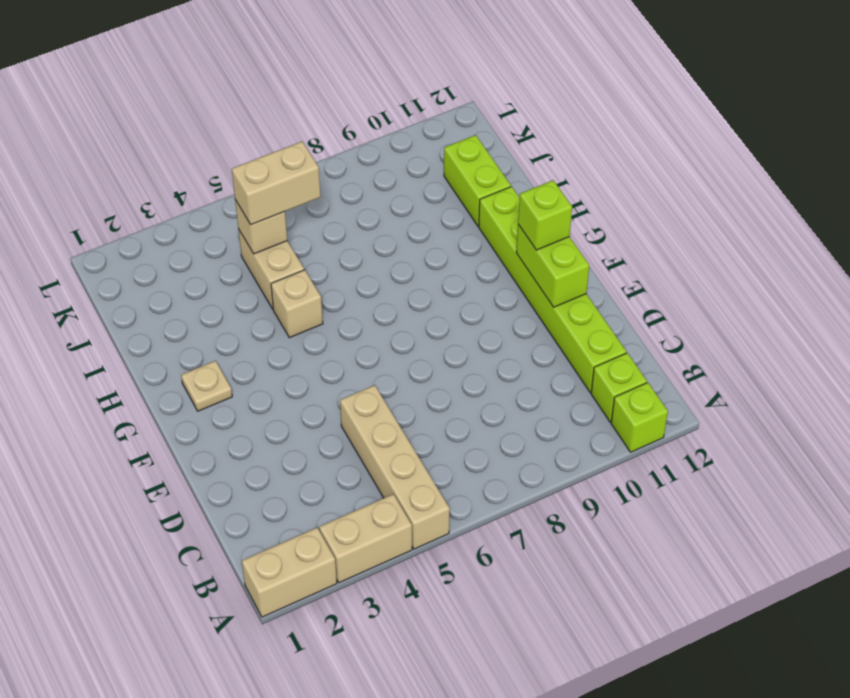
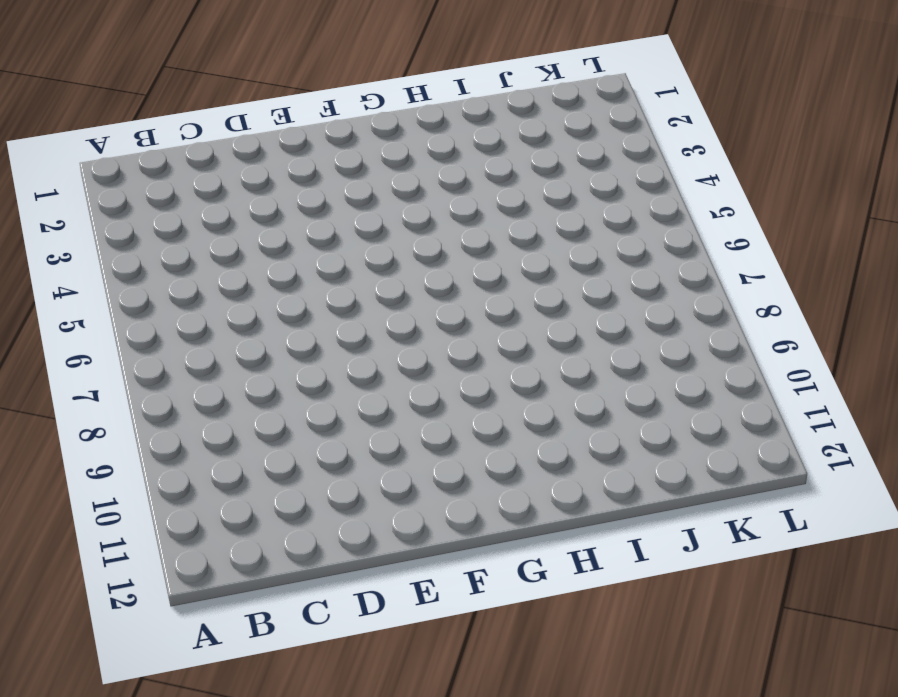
none -> tan brick A1:A2 level 1
none -> tan brick A3:A4 level 1
none -> tan brick A5:D5 level 1

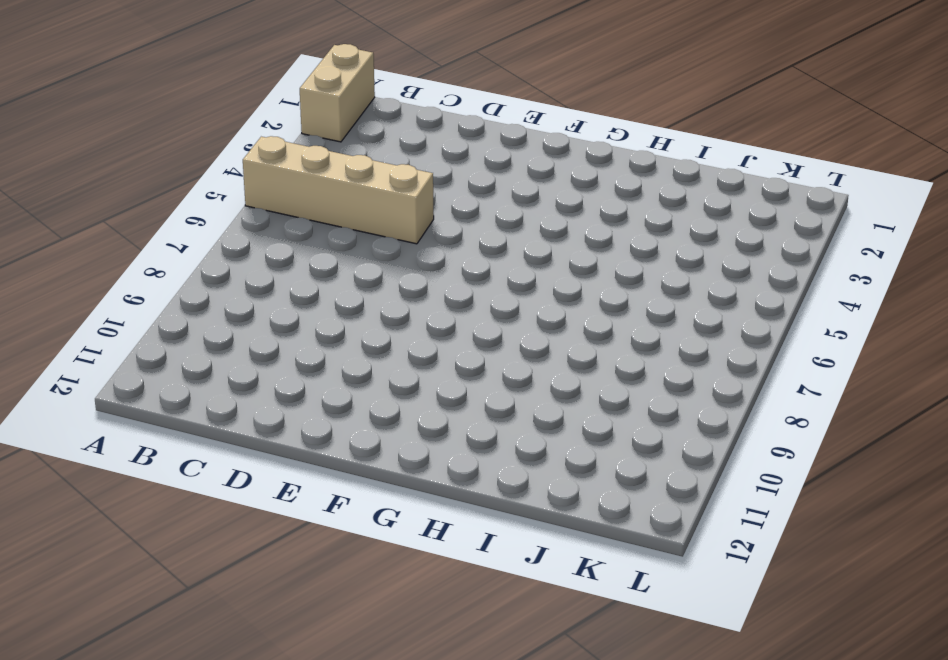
none -> tan brick A3:A4 level 1
none -> lime brick A11 level 1
none -> lime brick B11 level 1

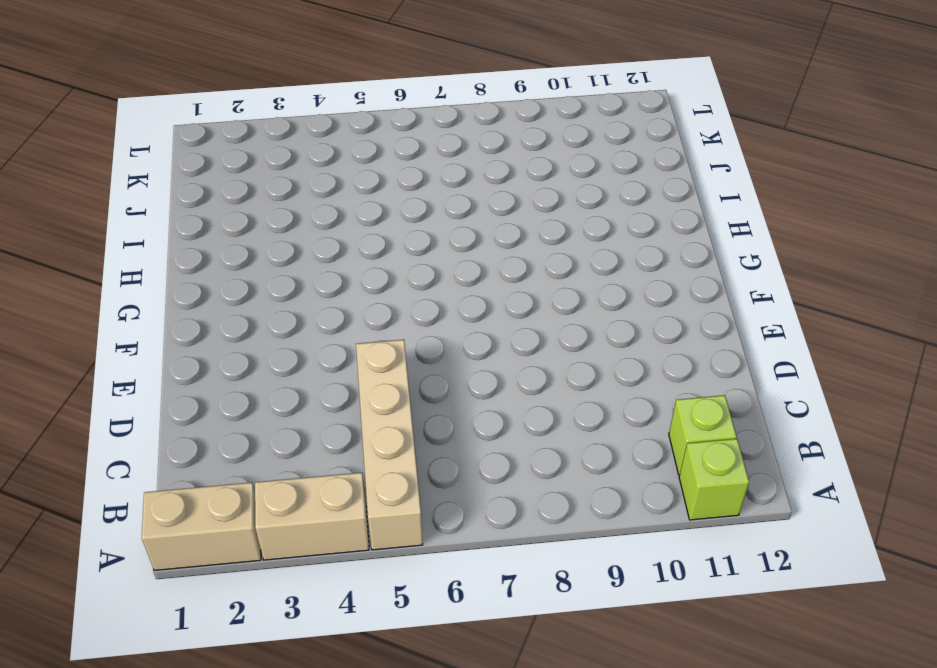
none -> lime brick C11:H11 level 1
none -> tan plate G2 level 1
none -> tan brick H5 level 1

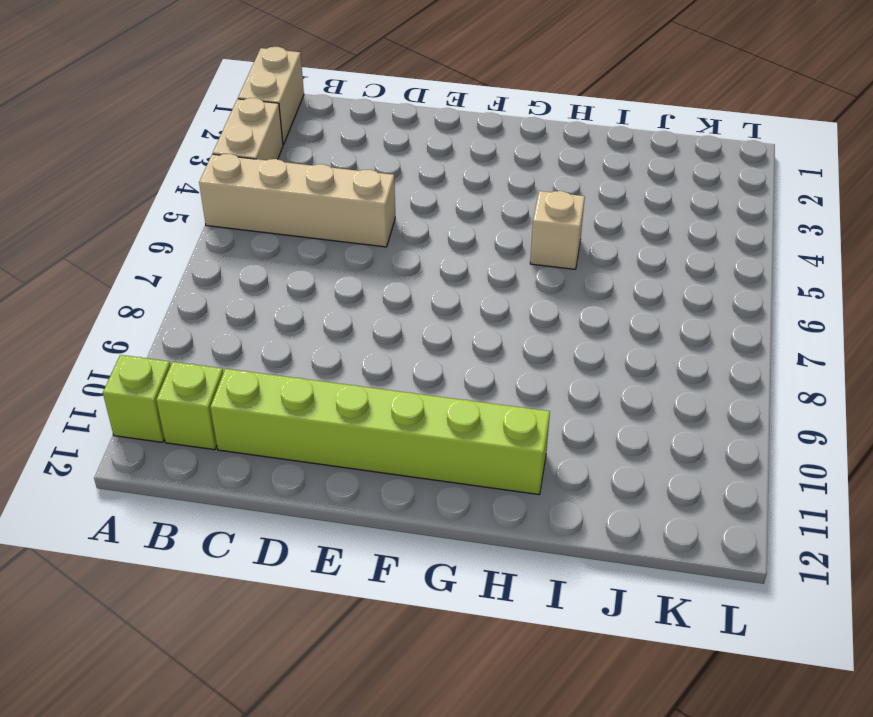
none -> tan plate G2 level 1
none -> tan brick I5:J5 level 1
none -> lime brick I11:J11 level 1

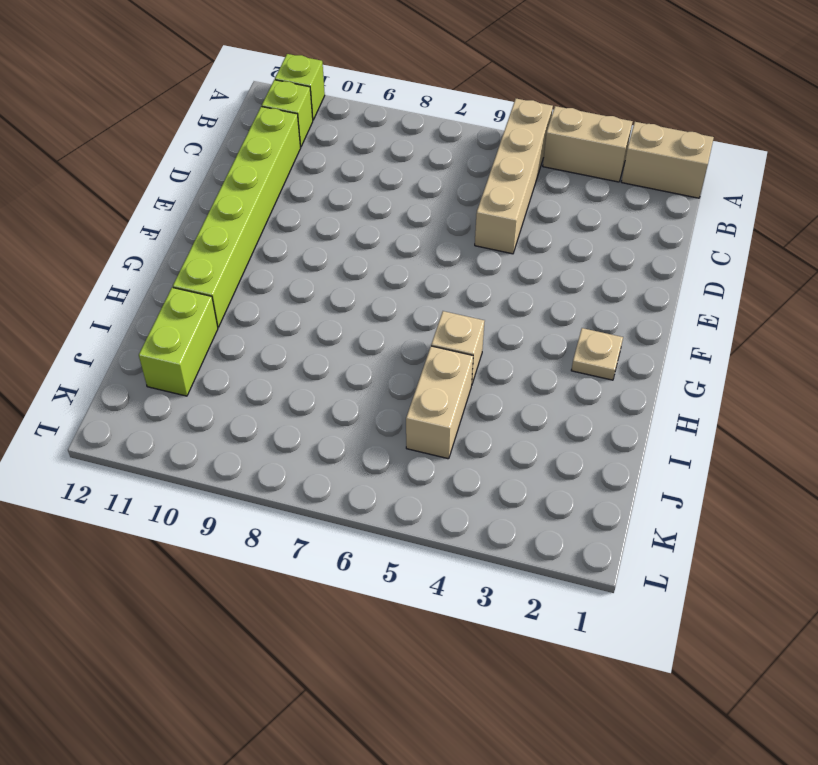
none -> lime brick E11:F11 level 2
none -> tan brick J5 level 2
none -> lime brick F11 level 3

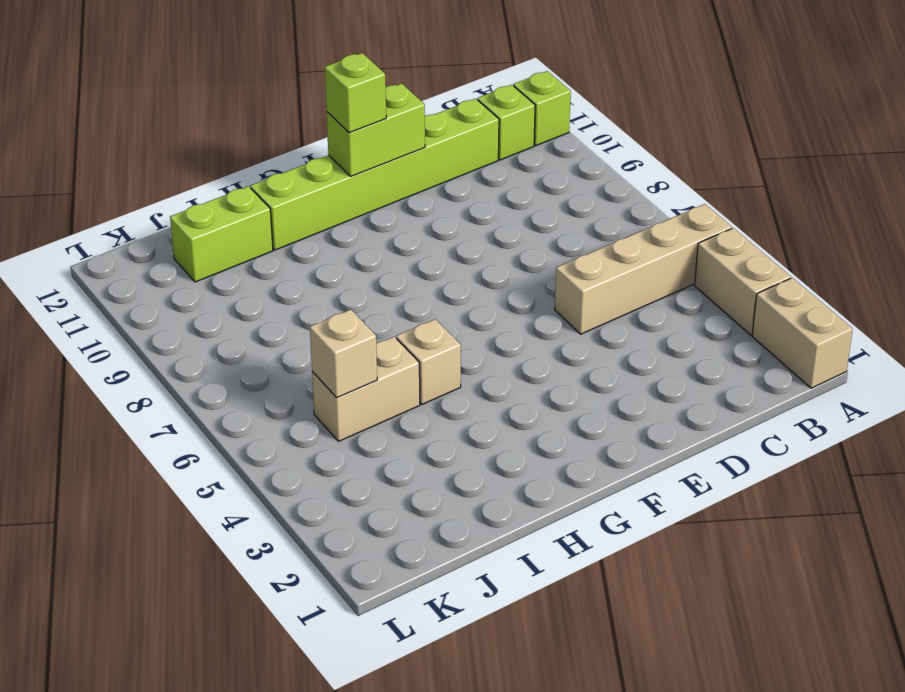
none -> tan plate G2 level 1
none -> tan brick J5:J6 level 3

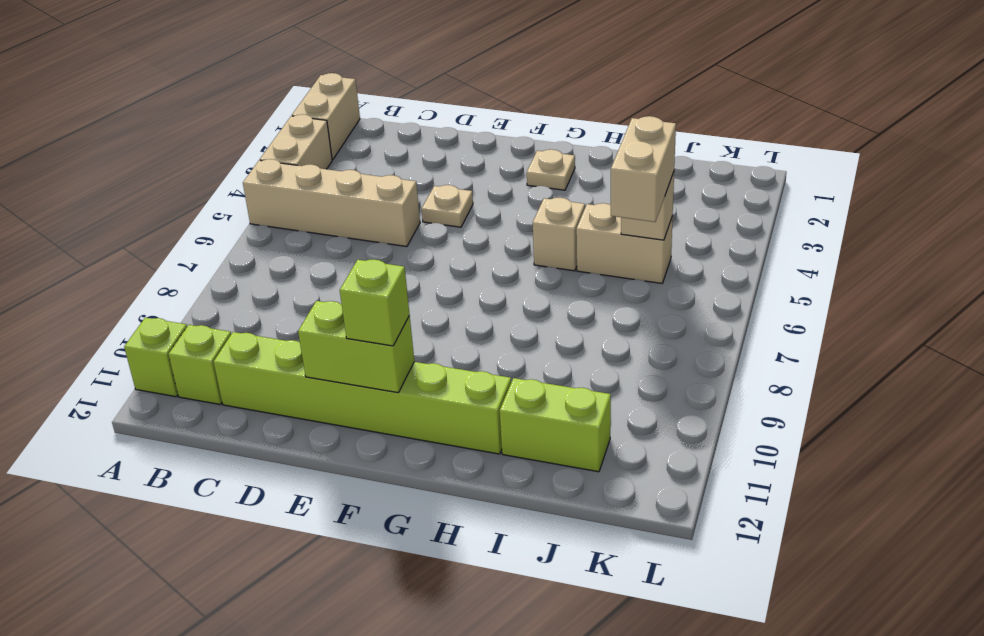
tan plate E4 level 1 -> none

